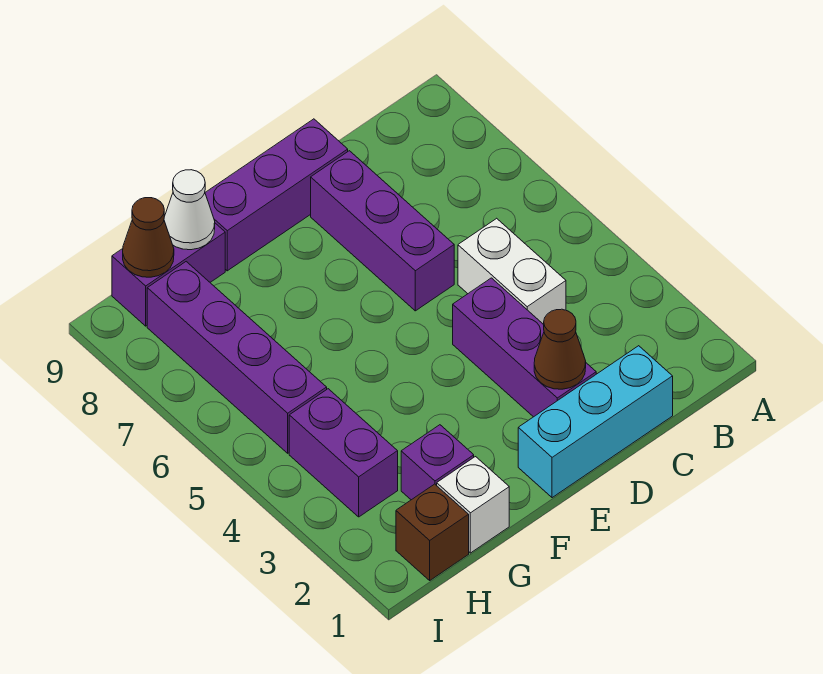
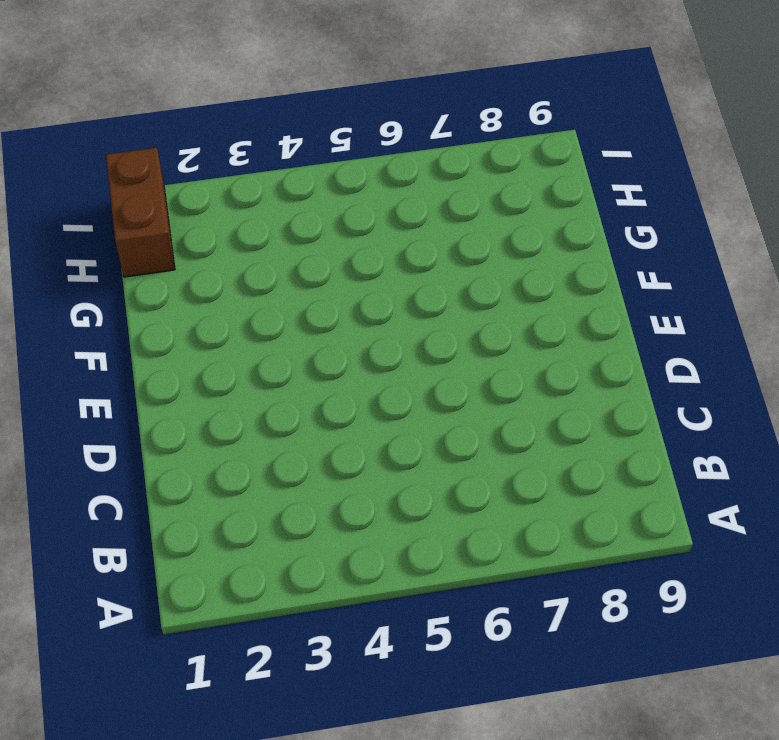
brown brick H1:I1 level 1 -> brown brick H1 level 1
none -> cyan brick C1:E1 level 1
none -> white brick C4:C5 level 1
none -> purple brick D2:D4 level 1

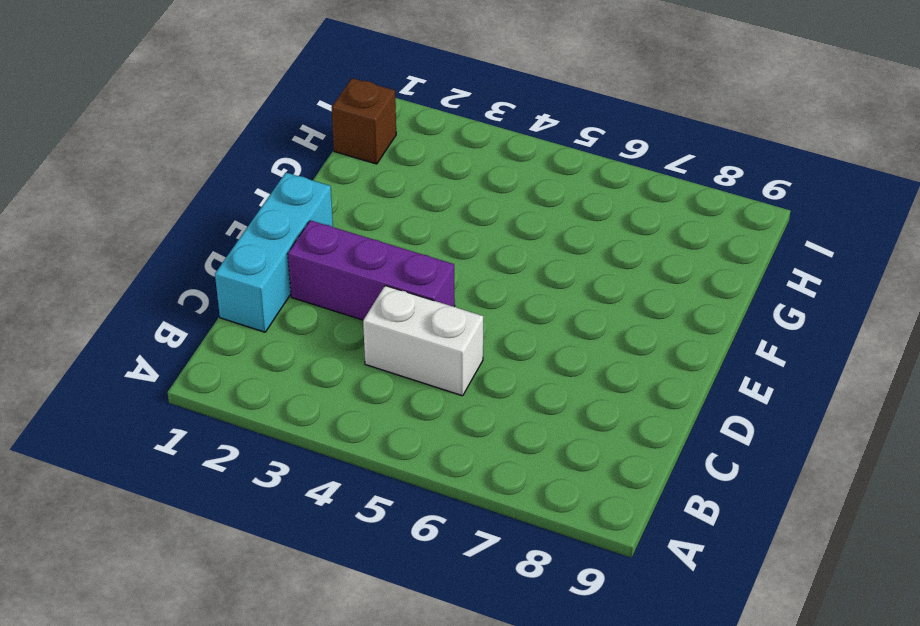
none -> purple brick D6:D8 level 1
none -> purple brick D9:F9 level 1
none -> white brick G1 level 1

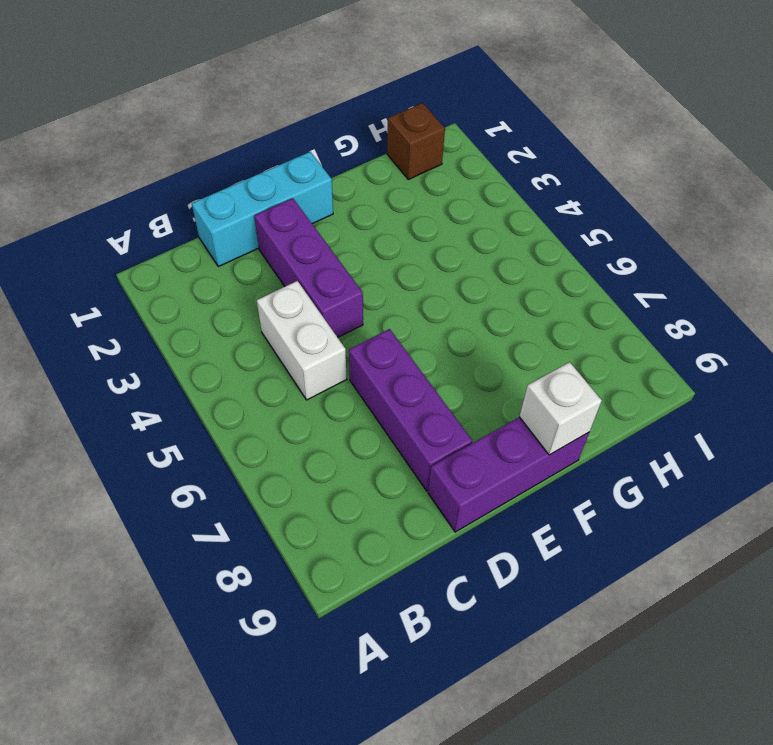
white brick F9 level 2 -> white brick G1 level 1
none -> purple brick G2 level 1
none -> purple brick G9:H9 level 1
none -> purple brick H3:H4 level 1

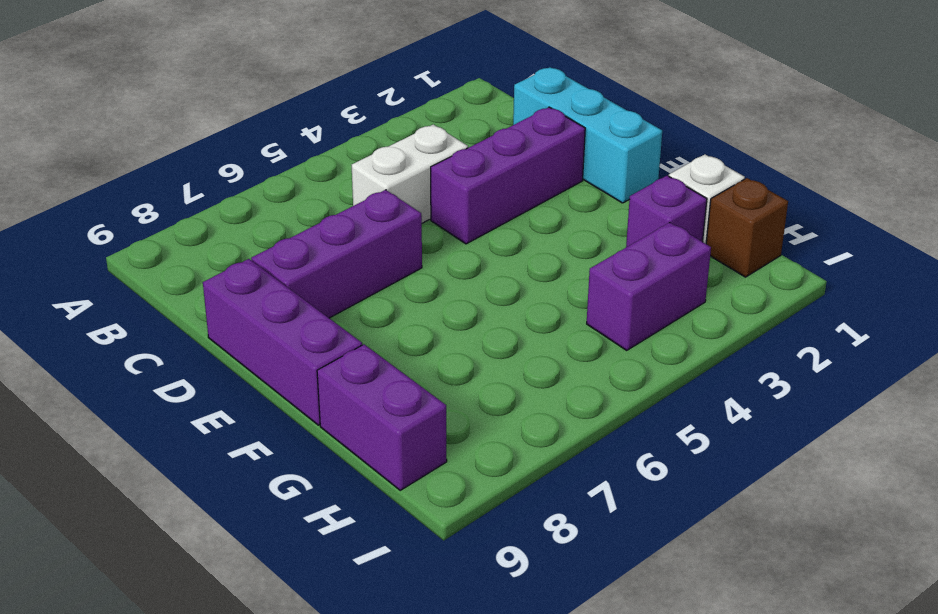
none -> purple brick H5:H8 level 1
none -> brown cone D2 level 2
none -> white cone G9 level 2

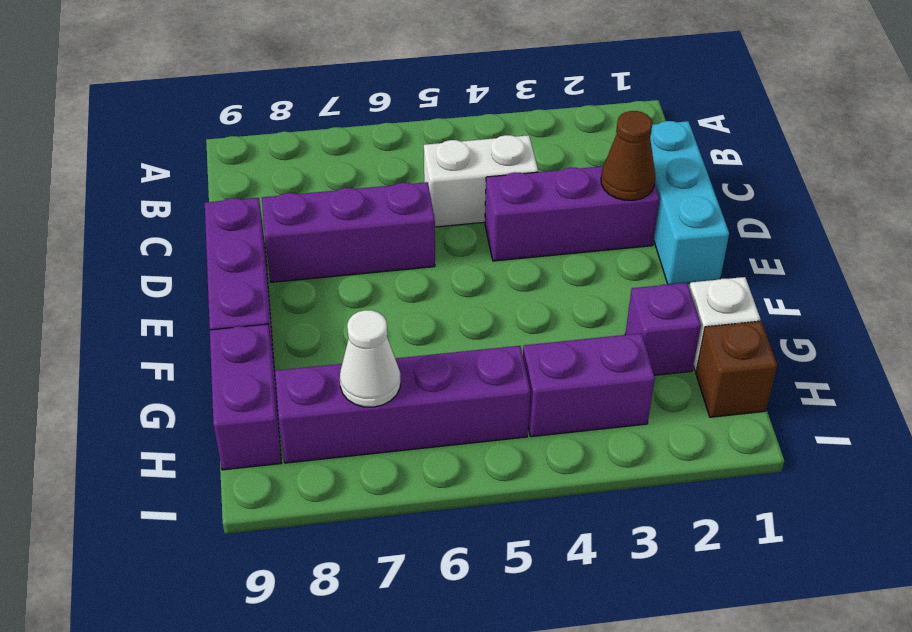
white cone H7 level 2 -> white cone G9 level 2
none -> brown cone H9 level 2

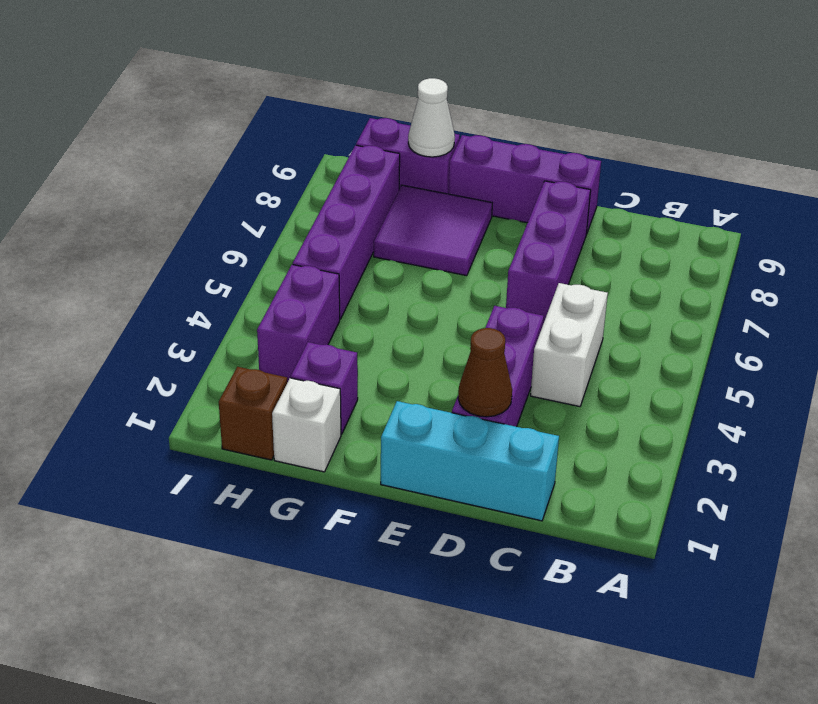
purple tile F7:G8 level 1 -> none
none -> brown cone H9 level 2

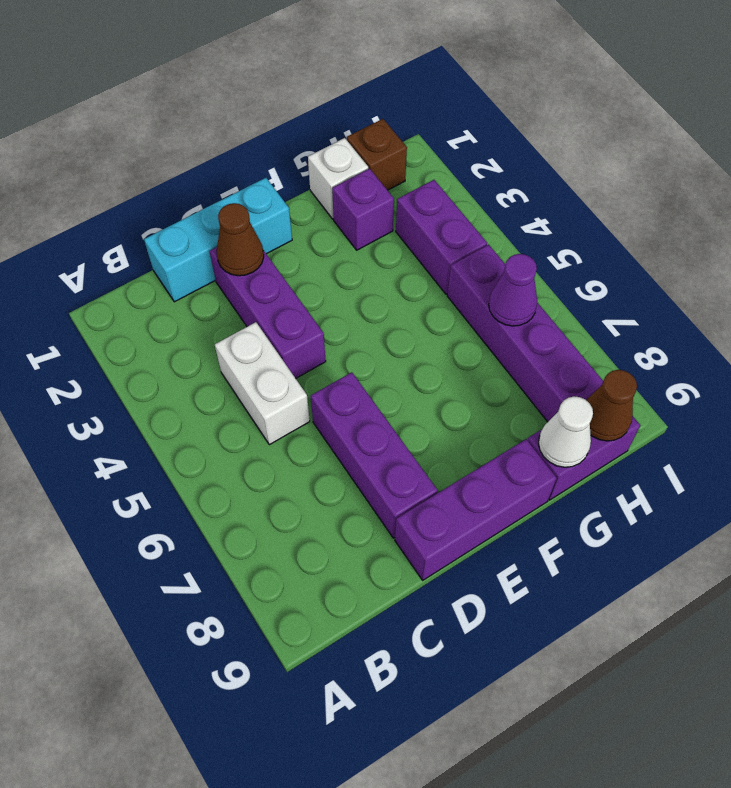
purple cone H6 level 2 -> none

